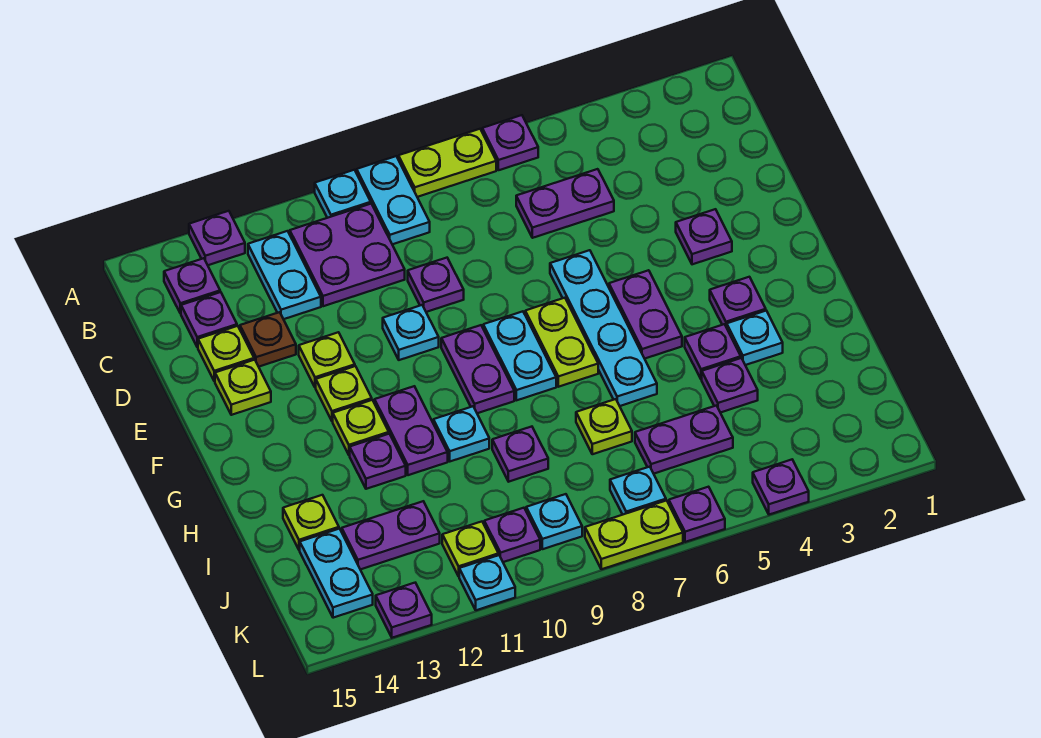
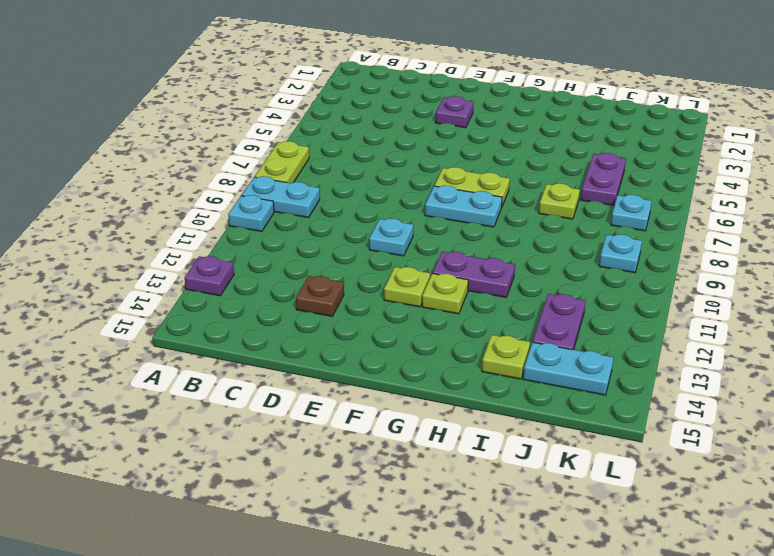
none -> purple plate A6 level 1
none -> purple plate B10:C11 level 1
none -> cyan plate B12:C12 level 1
none -> purple plate B14 level 1

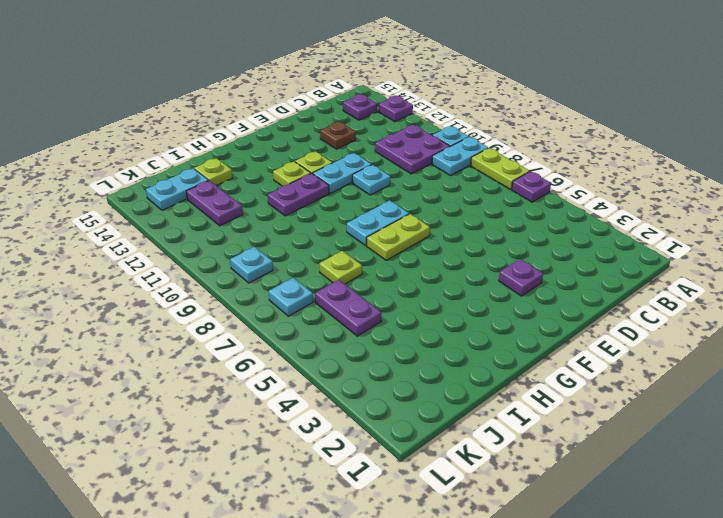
cyan plate E11:F11 level 1 -> cyan plate B12:C12 level 1
none -> purple plate C5:C6 level 1
none -> purple plate C14 level 1
none -> purple plate D9 level 1
none -> lime plate D14 level 1

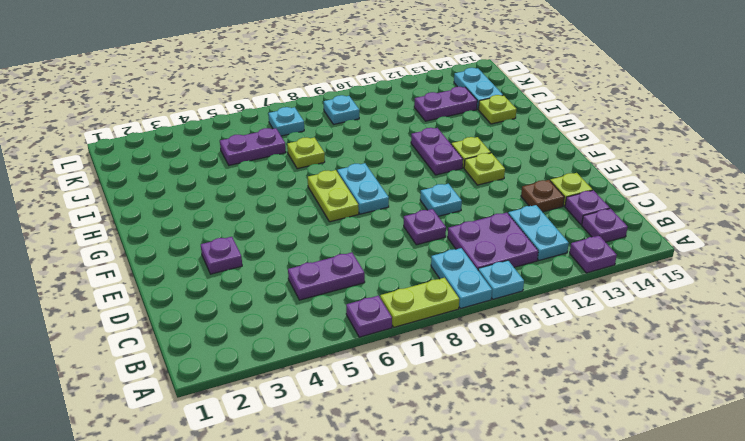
none -> cyan plate E6:H6 level 1
none -> lime plate E12 level 1
none -> lime plate E14 level 1
none -> purple plate F5:G5 level 1

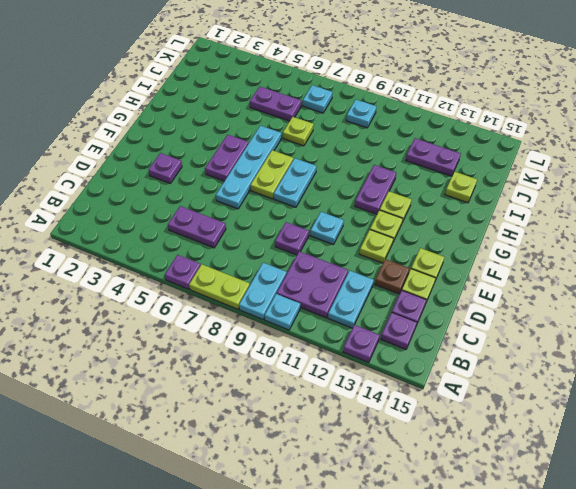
none -> purple plate F9:G9 level 1
none -> purple plate G3 level 1
none -> cyan plate H3 level 1
none -> purple plate H4 level 1

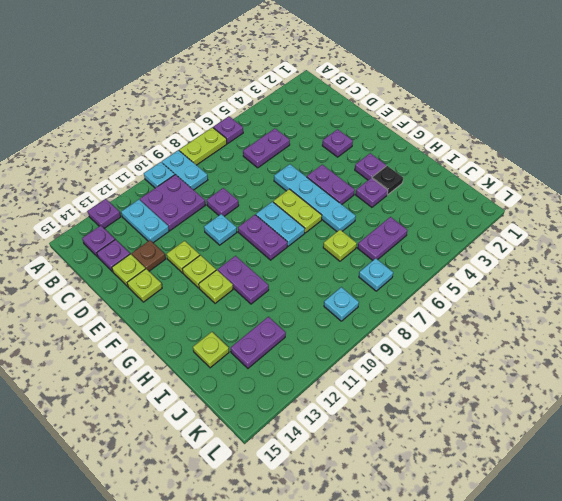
black plate H3 level 1 -> cyan plate H3 level 1
none -> cyan plate H10 level 1
none -> purple plate H12 level 1
none -> purple plate I4 level 1
none -> purple plate I9 level 1

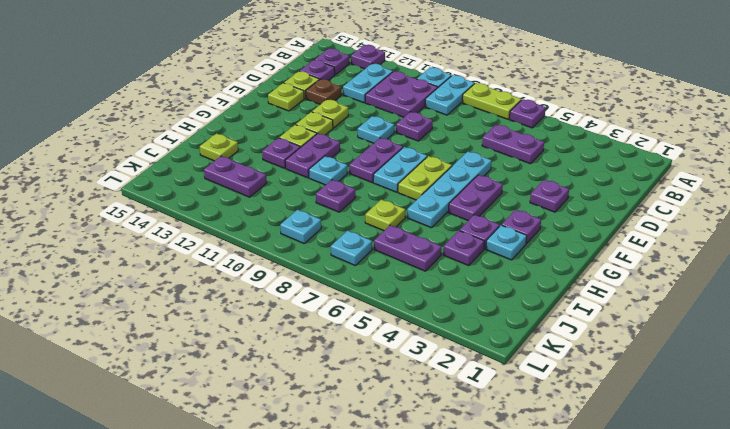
none -> cyan plate J14:K14 level 1
none -> purple plate K10 level 1
none -> lime plate K11 level 1
none -> purple plate L4 level 1

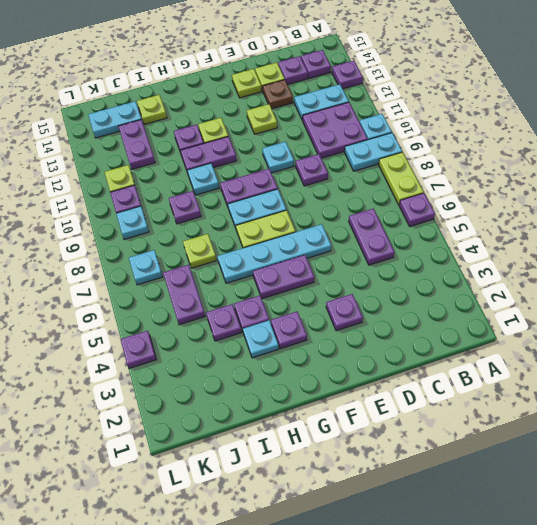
none -> lime plate F12 level 1
none -> purple plate L6 level 1
none -> lime plate L7:L8 level 1
none -> cyan plate L11 level 1

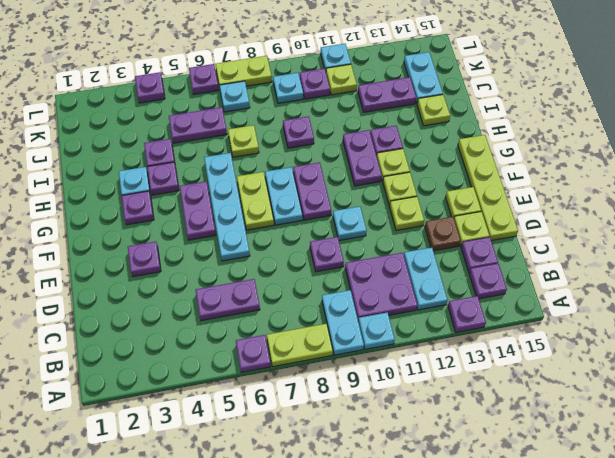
lime plate D15:G15 level 1 -> none
none -> cyan plate H10 level 1
none -> purple plate L13 level 1

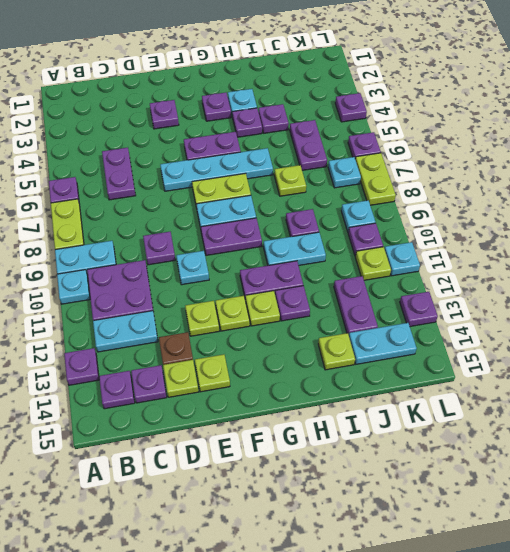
cyan plate H10:I10 level 1 -> cyan plate H10 level 1

